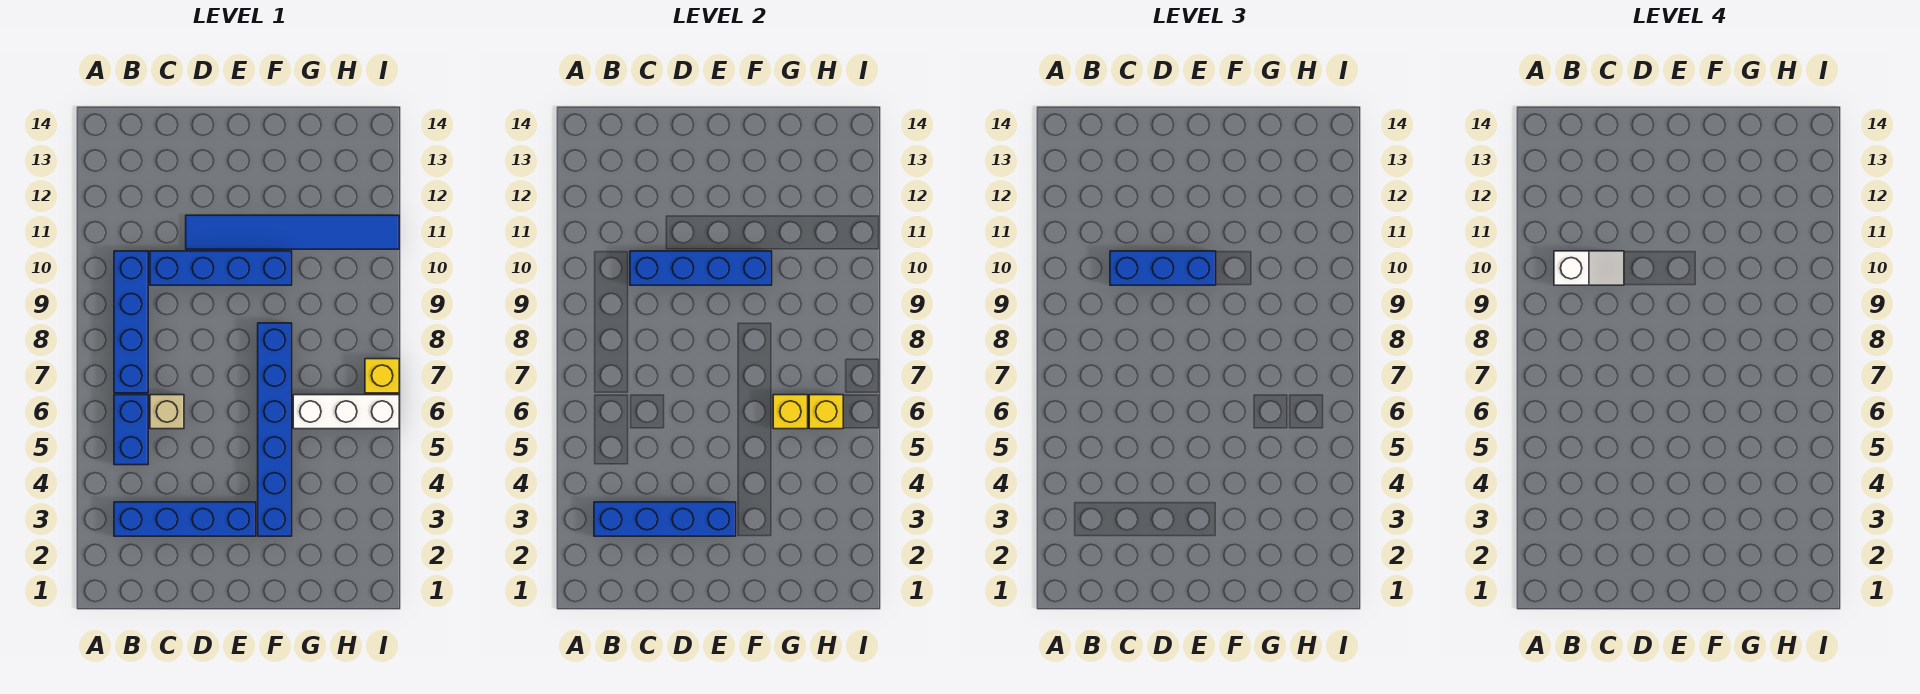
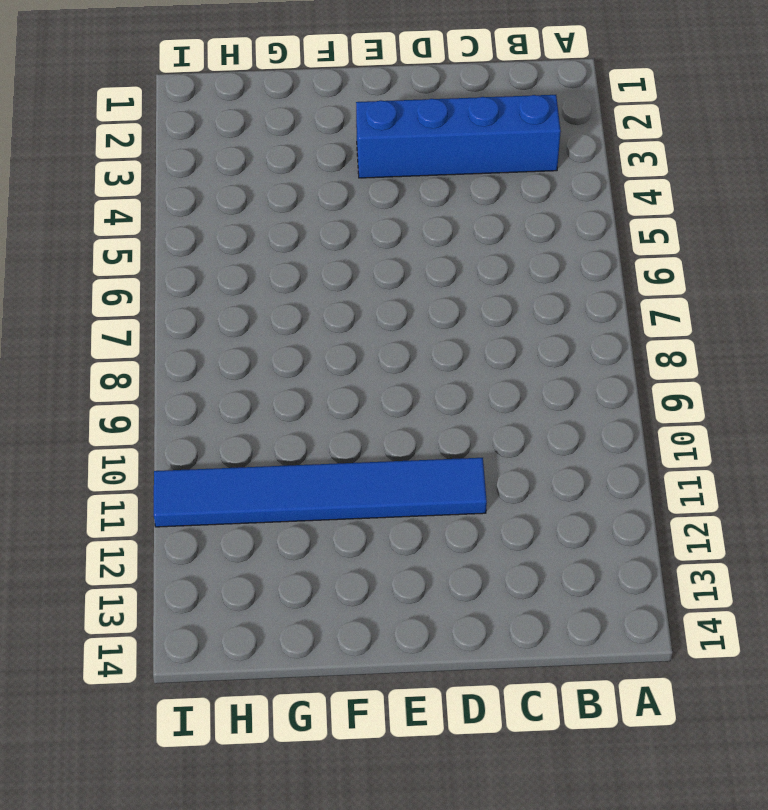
none -> blue brick B5:B6 level 1
none -> blue brick B7:B10 level 1
none -> tan brick C6 level 1

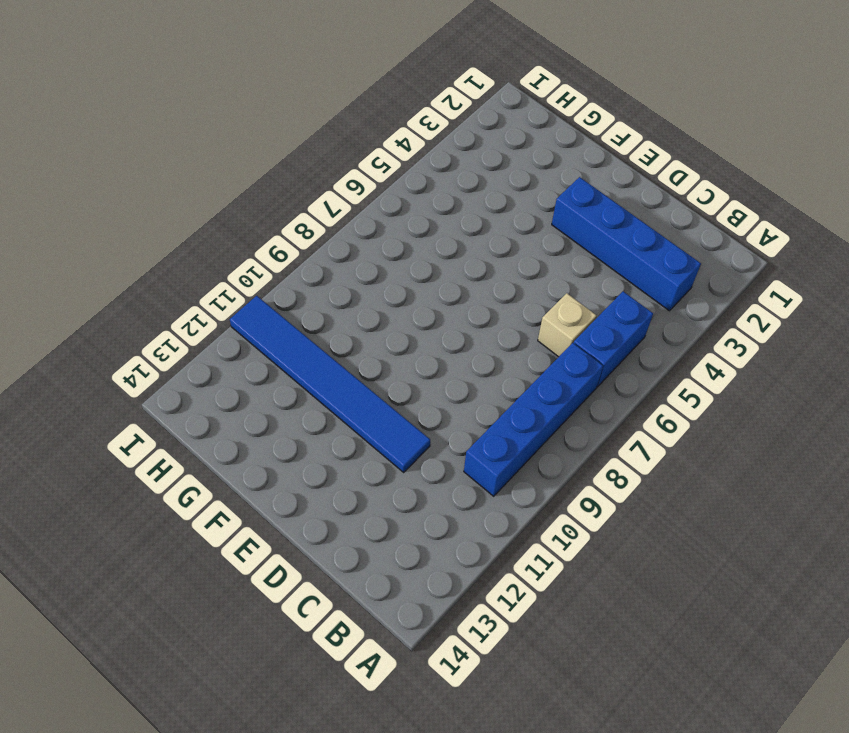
none -> blue brick C10:F10 level 1
none -> blue brick F3:F8 level 1
none -> white brick G6:I6 level 1

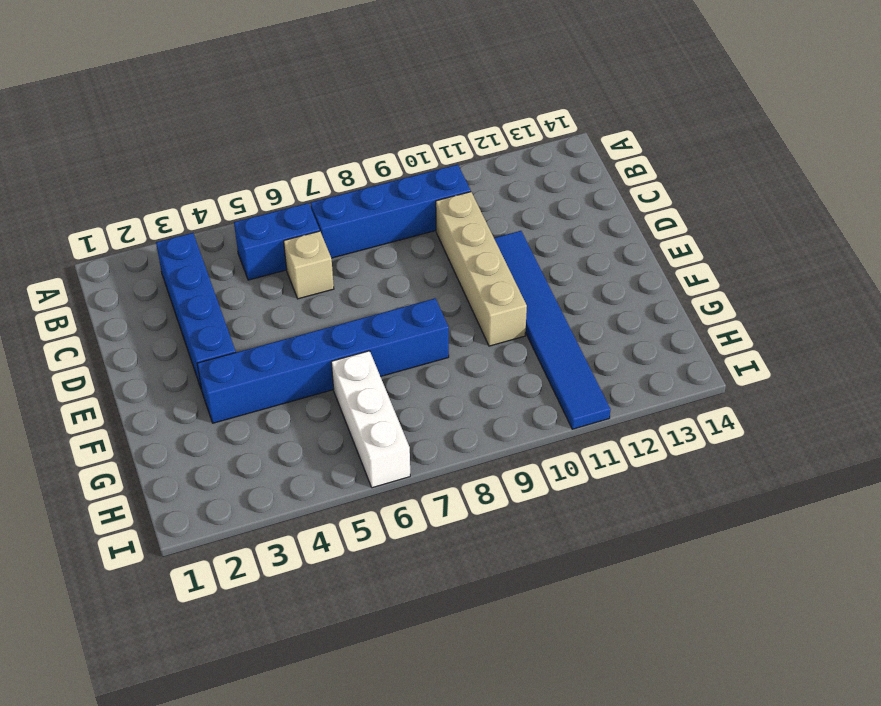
tan brick C10:F10 level 1 -> blue brick C10:F10 level 1
none -> yellow brick I7 level 1
none -> blue brick B3:E3 level 2
none -> blue brick C10:F10 level 2

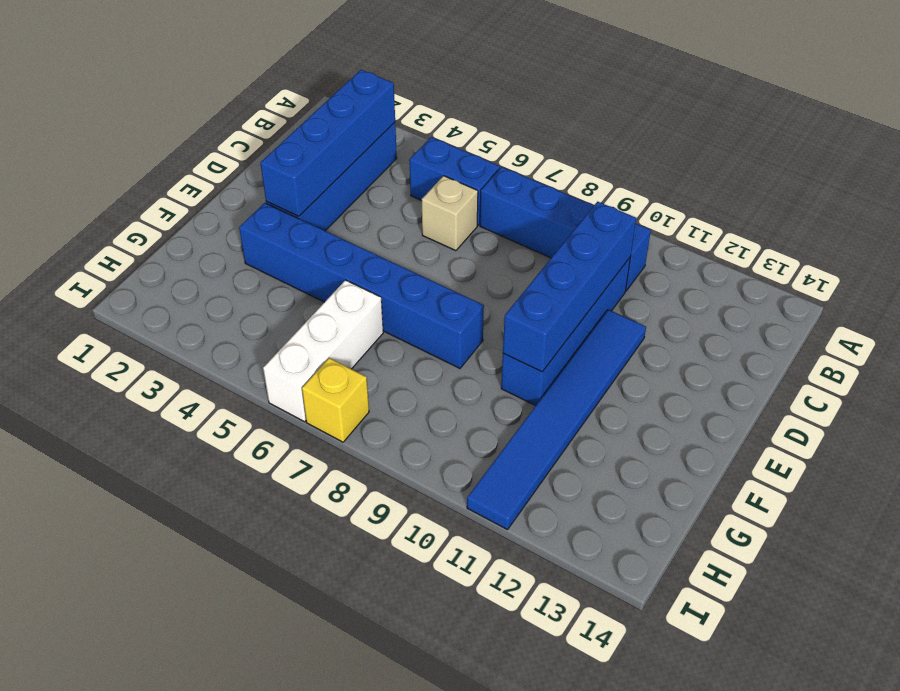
none -> yellow brick G6 level 2
none -> yellow brick H6 level 2
none -> blue brick C10:E10 level 3

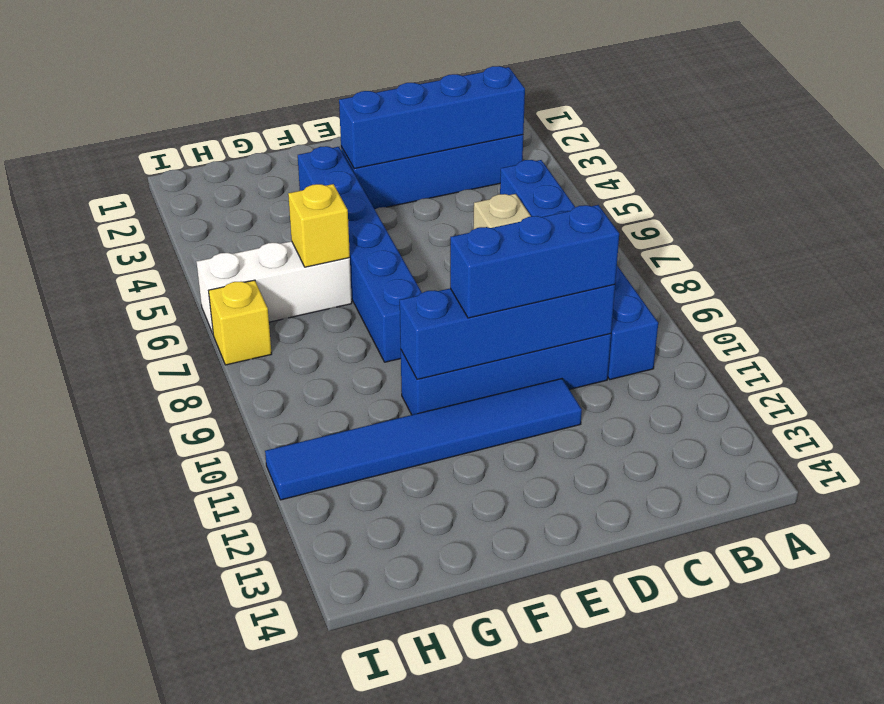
none -> yellow brick H6 level 2
none -> white slope B10:C10 level 4 top B

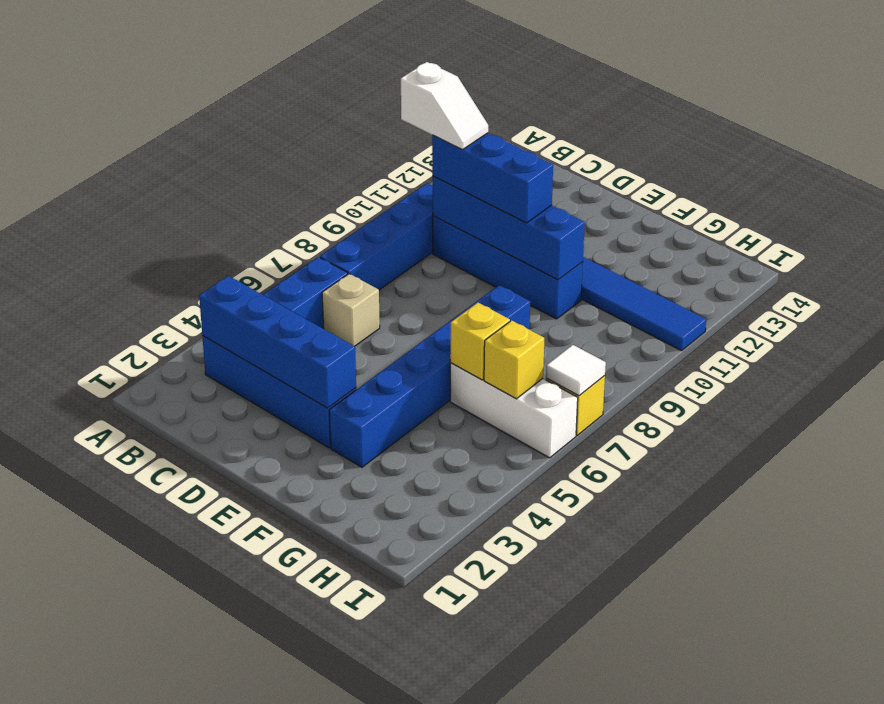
white tile I7 level 2 -> none

